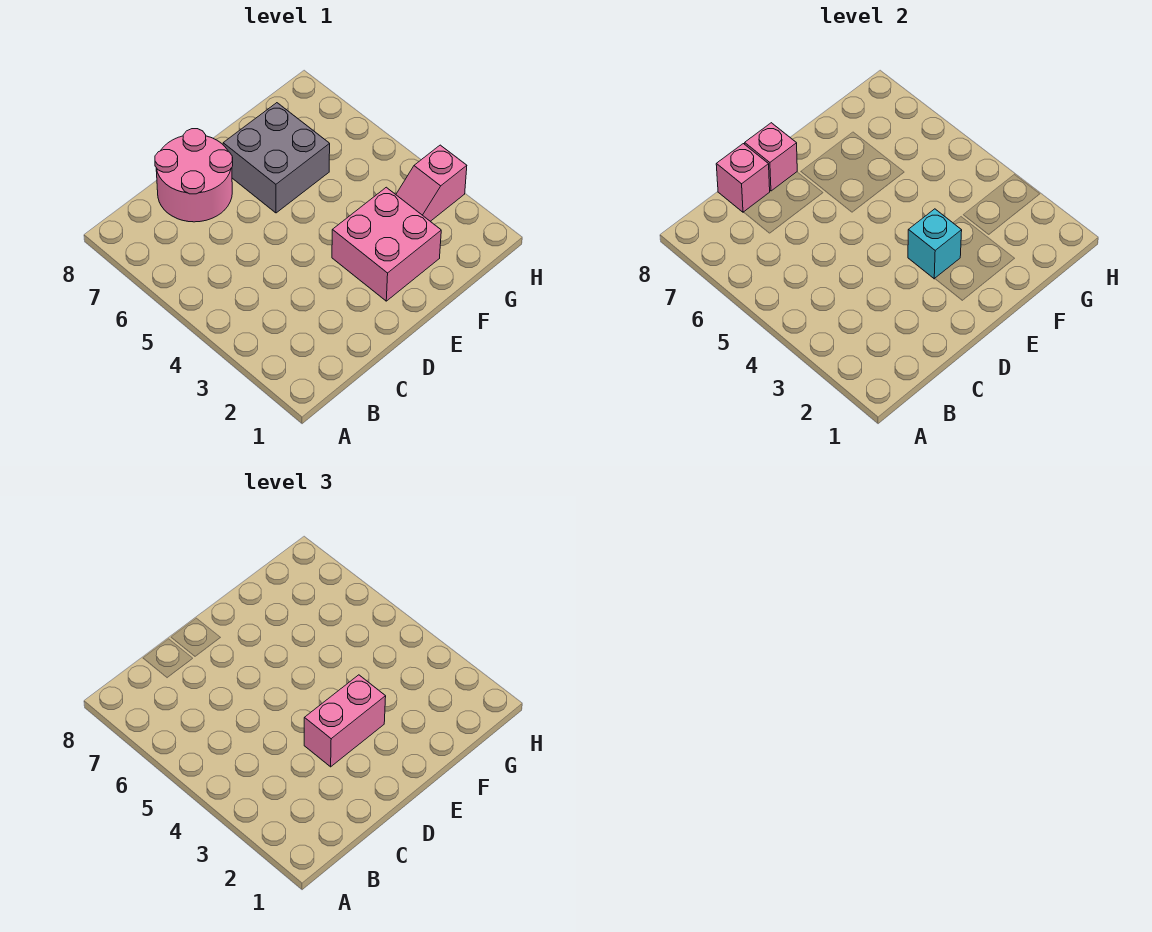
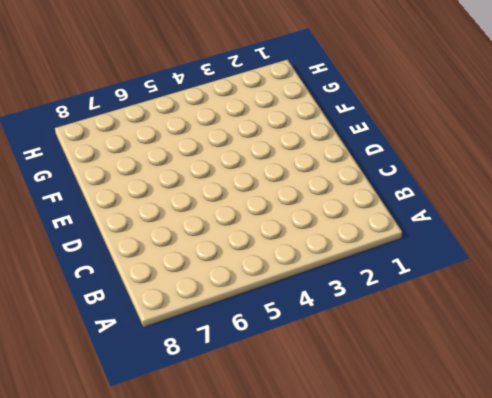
none -> pink round brick C7:D8 level 1
none -> pink brick E2:F3 level 1

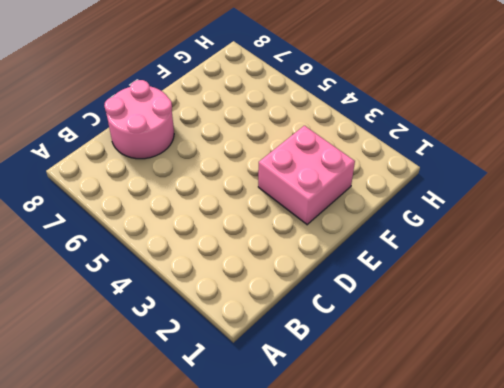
none -> grey brick E6:F7 level 1
none -> pink slope G3:H3 level 1 top H

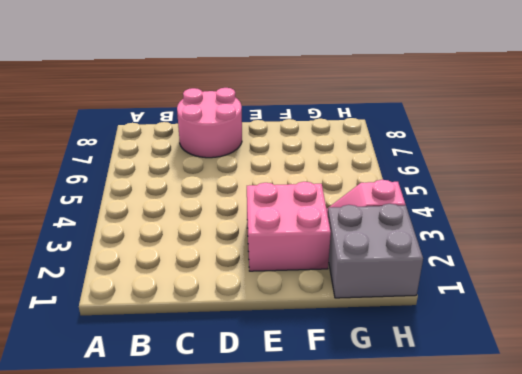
grey brick G1:H2 level 1 -> grey brick E6:F7 level 1
none -> pink brick C8 level 2
none -> pink brick D8 level 2

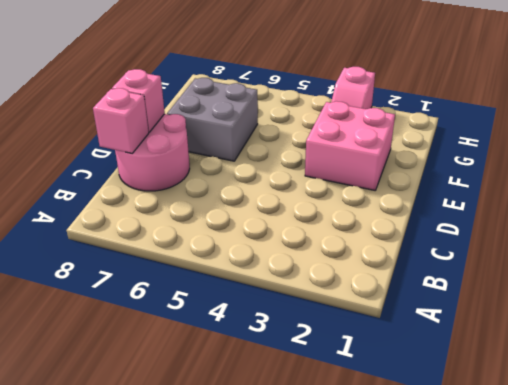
none -> cyan brick E3 level 2
none -> pink brick D3:E3 level 3

